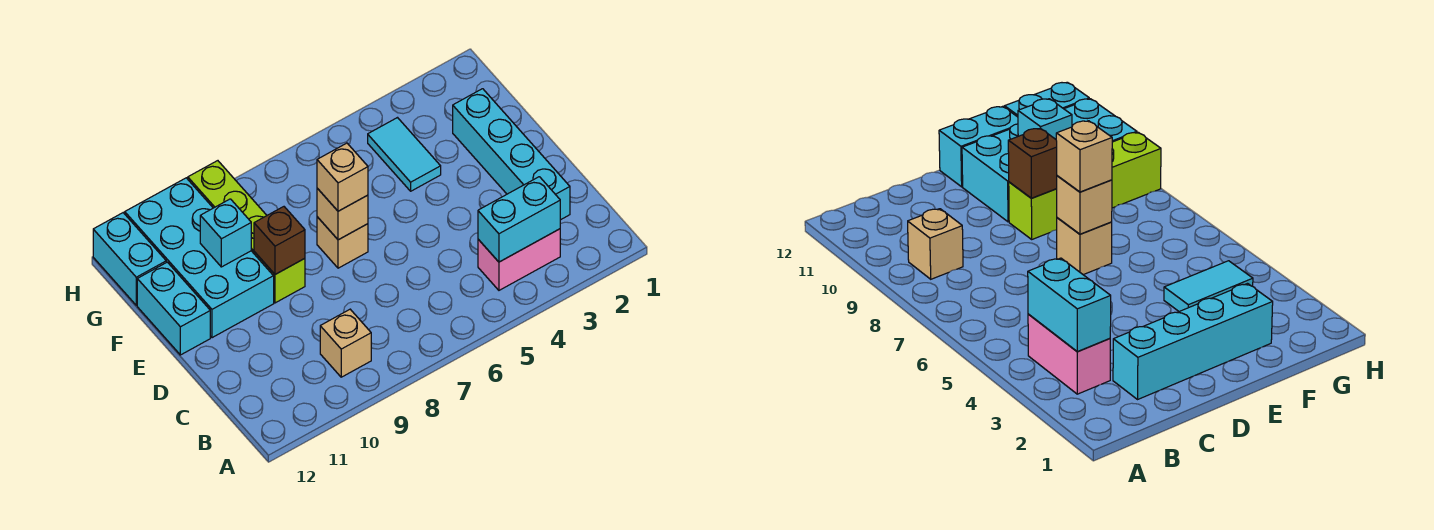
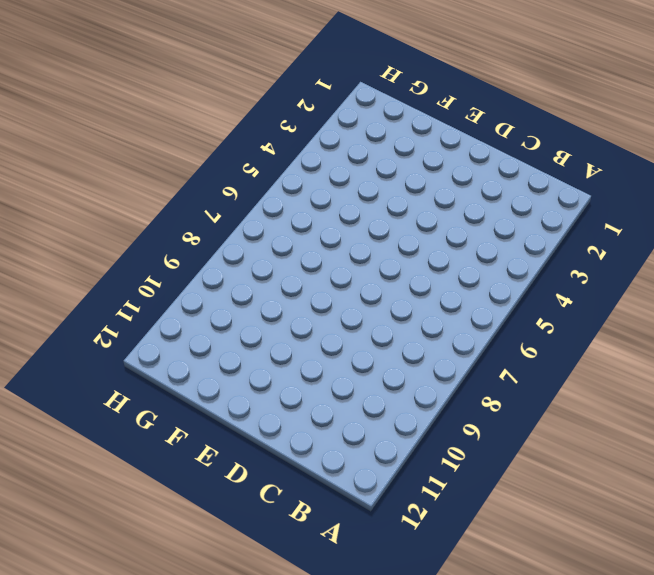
none -> pink brick B3:B4 level 1
none -> tan brick B9 level 1
none -> cyan brick C2:F2 level 1

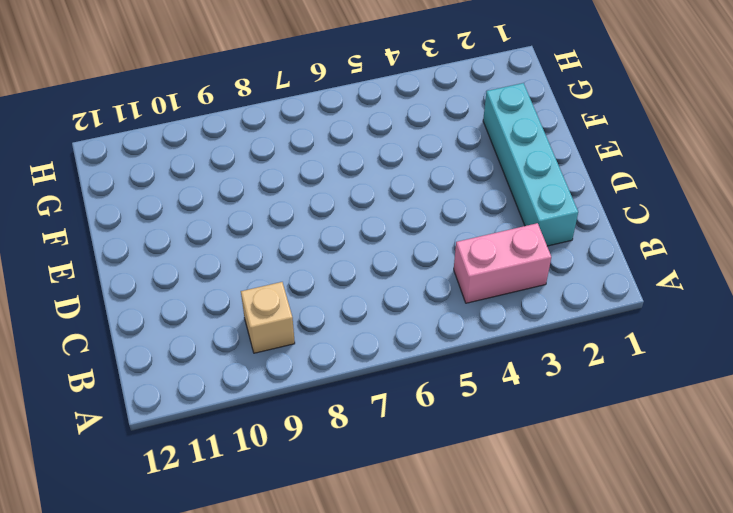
none -> tan brick E7 level 1
none -> lime brick E9:H9 level 1
none -> cyan brick E10:H11 level 1

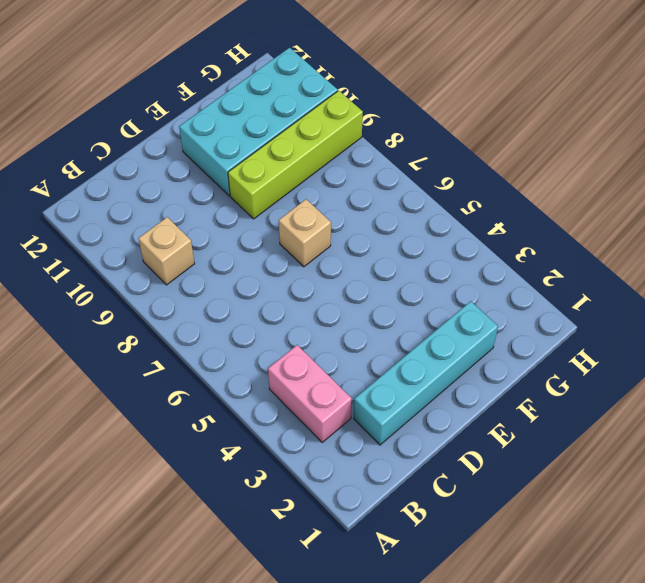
none -> cyan brick E12:F12 level 1
none -> cyan tile F4:G4 level 1
none -> cyan brick G12:H12 level 1

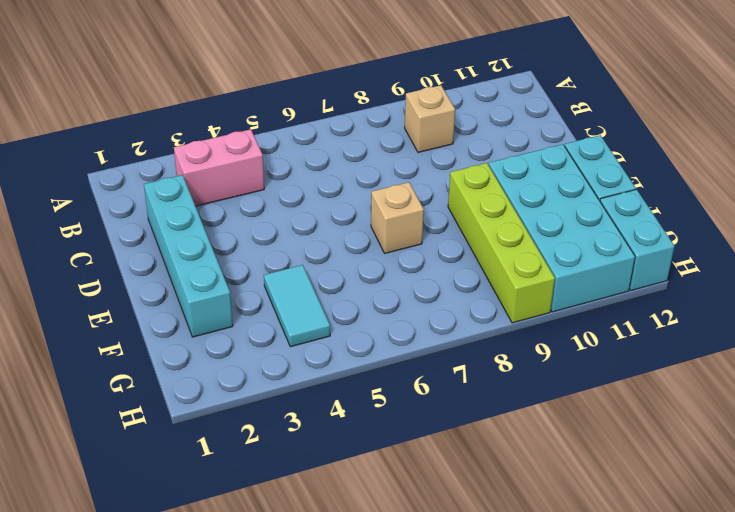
none -> cyan brick B3:B4 level 2
none -> tan brick E7 level 2
none -> brown brick E9 level 2

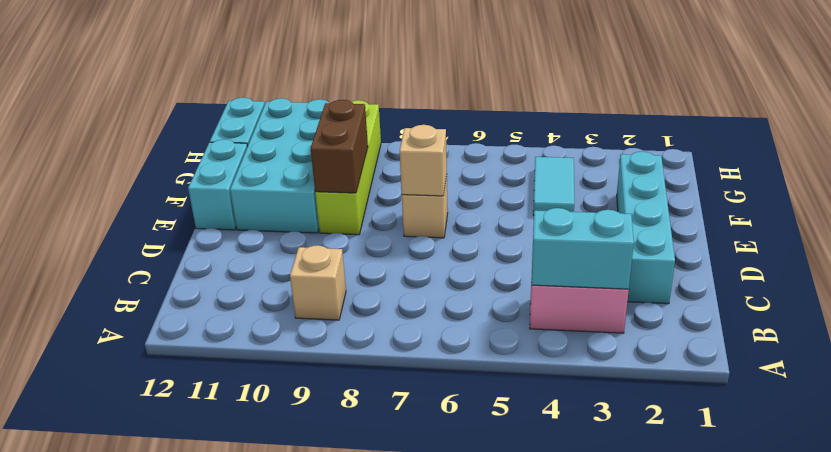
brown brick E9:F9 level 2 -> brown brick E9 level 2
none -> cyan brick F10 level 2
none -> tan brick E7 level 3

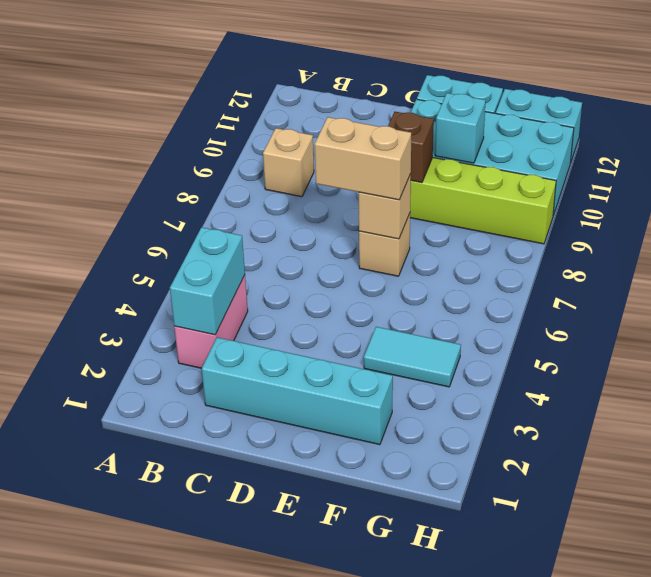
tan brick D7:E7 level 3 -> tan brick E7 level 3

